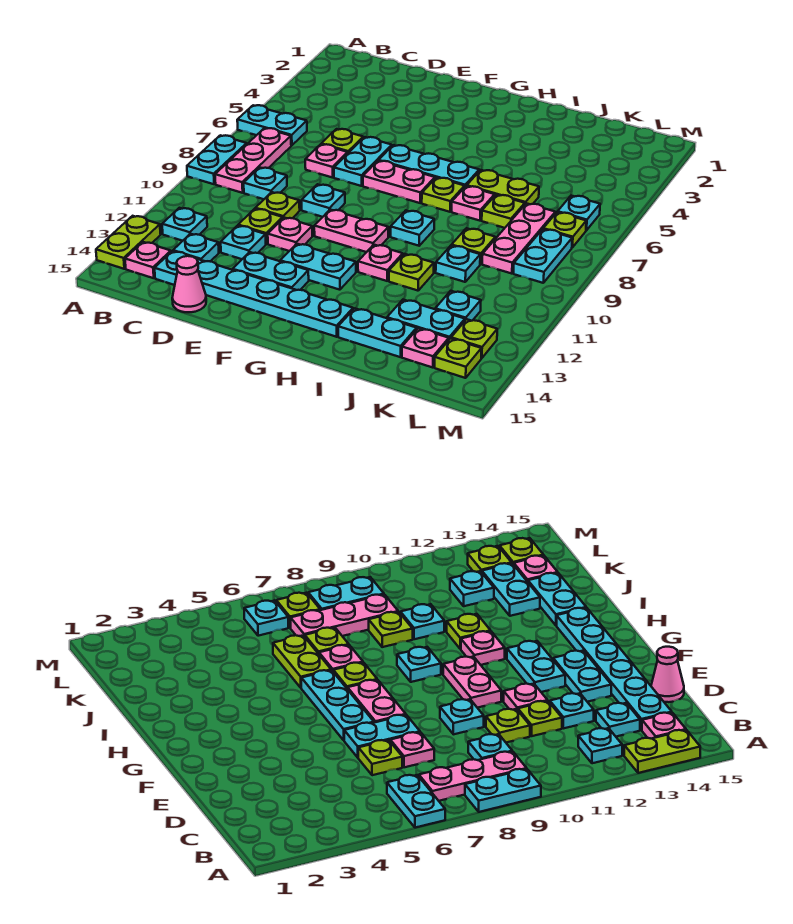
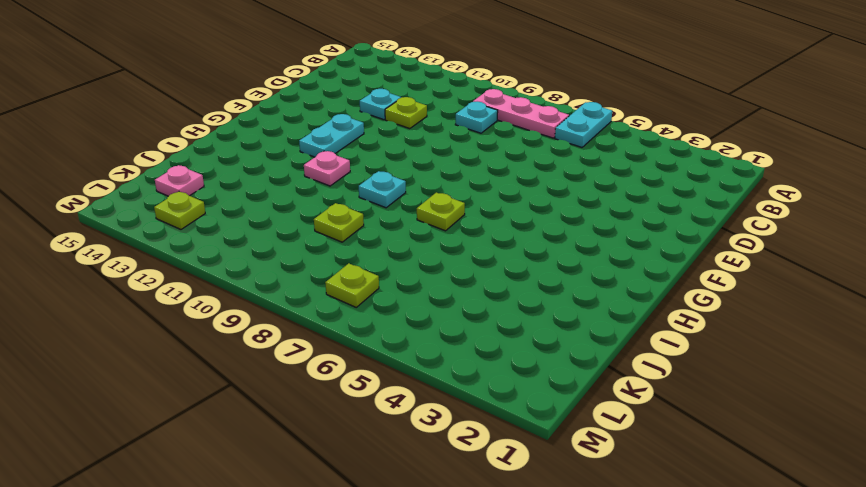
none -> cyan plate A8:A9 level 1
none -> lime plate A13:A14 level 1
none -> cyan plate B12 level 1
none -> pink plate B14 level 1

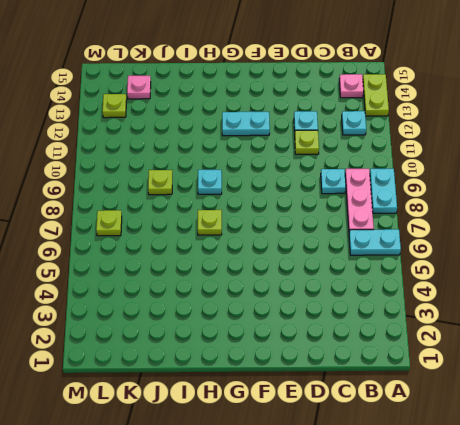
none -> cyan plate C13 level 1
none -> cyan plate C14:H14 level 1
none -> lime plate D6 level 1
none -> pink plate D7 level 1

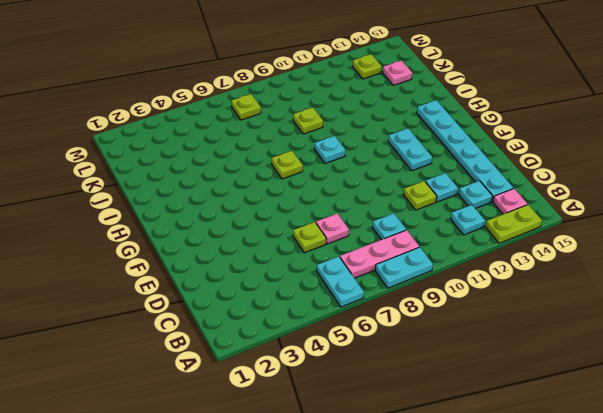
none -> lime plate D10 level 1
none -> pink cone D15 level 1
none -> cyan plate E6:E7 level 1
none -> cyan plate E9 level 1

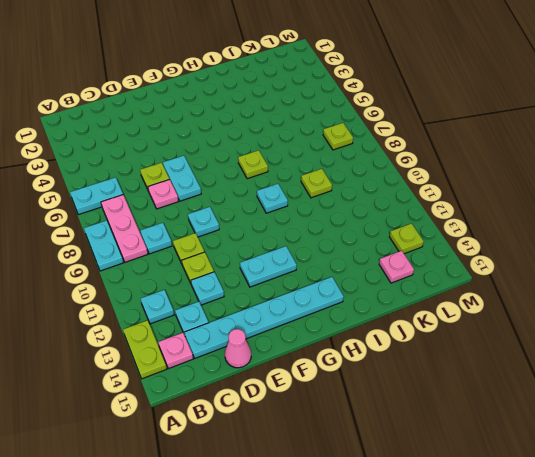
none -> pink plate E11 level 1
none -> cyan plate E13:F13 level 1
none -> cyan plate F6:H6 level 1
none -> pink plate F7:G7 level 1

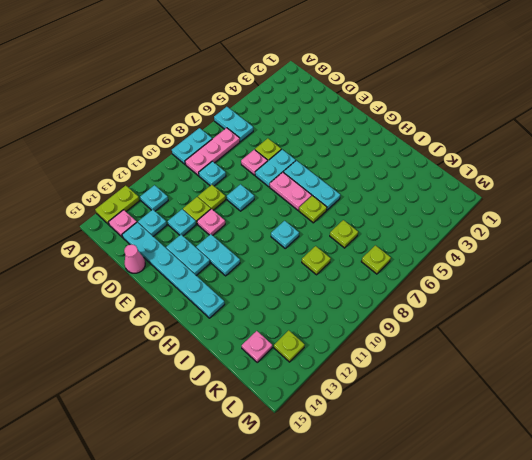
none -> pink plate F10:G10 level 1
none -> pink plate H11 level 1
none -> lime plate I6:J6 level 1
none -> pink plate I7 level 1

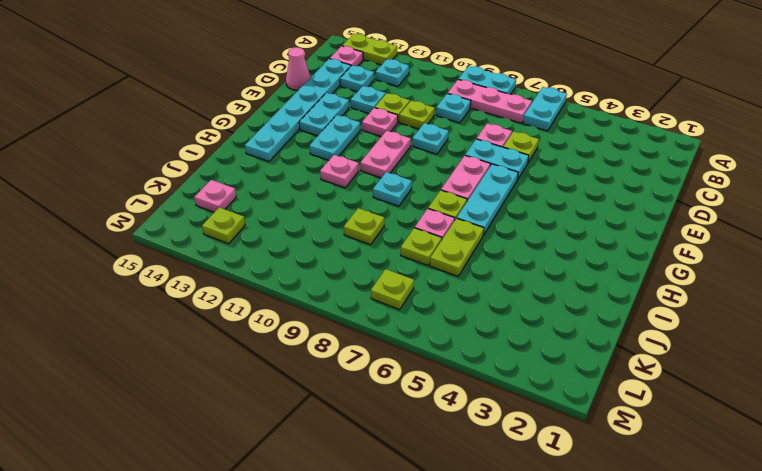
none -> lime plate I11 level 1
none -> cyan plate I14:J14 level 1
none -> cyan plate J10 level 1
none -> cyan plate J13:K13 level 1

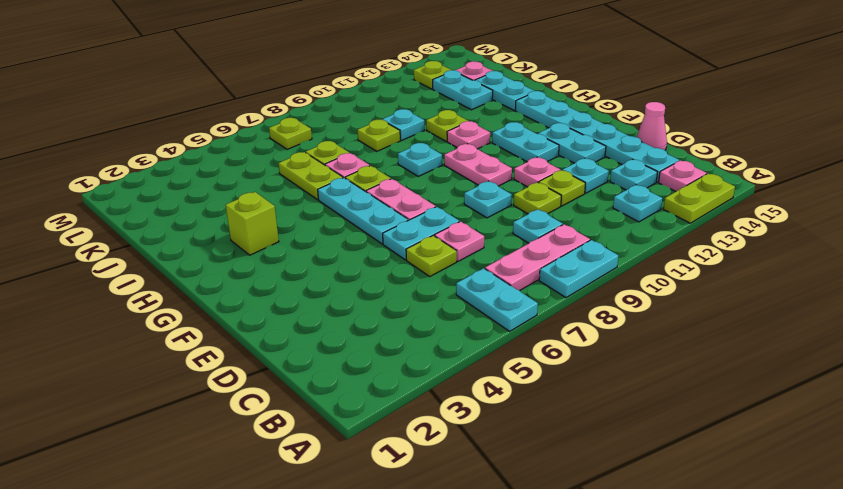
lime brick H3 level 1 -> none
none -> pink plate K7:K9 level 1
none -> cyan plate K12 level 1
none -> cyan plate L6 level 1
none -> cyan plate L8:L9 level 1

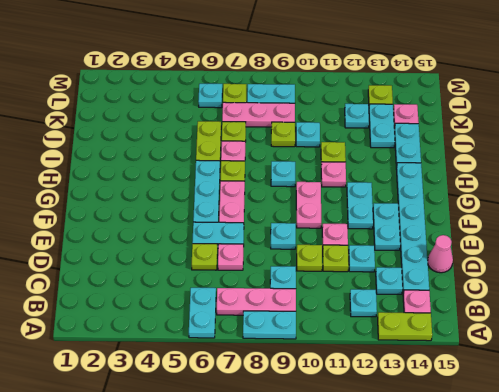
none -> lime plate L14 level 1

